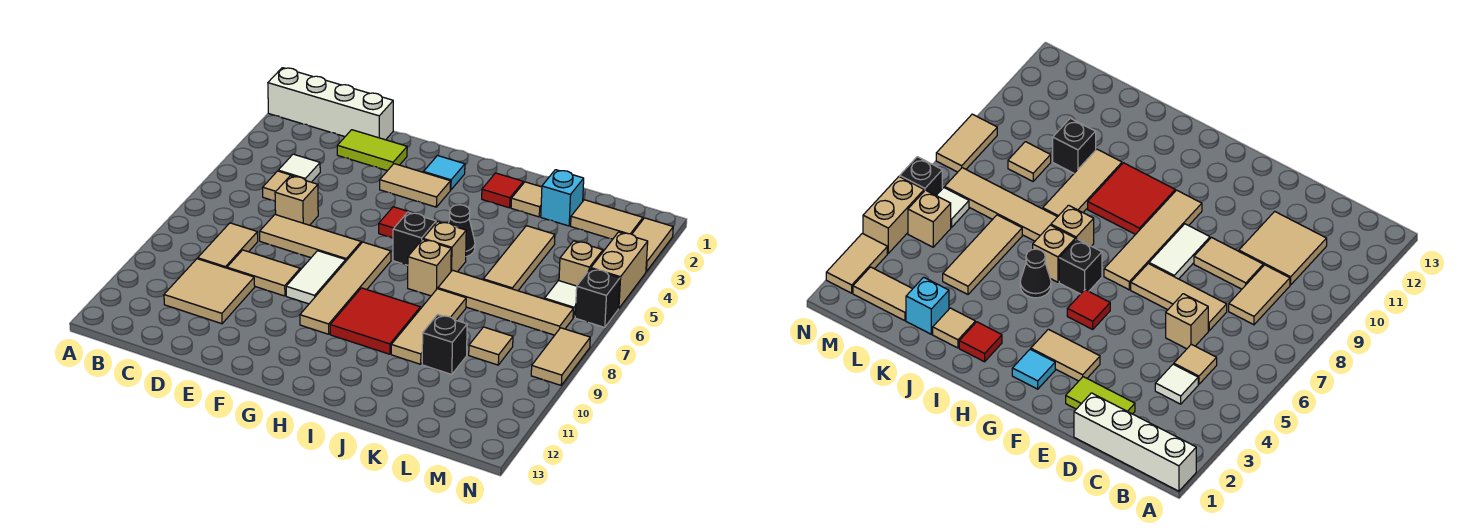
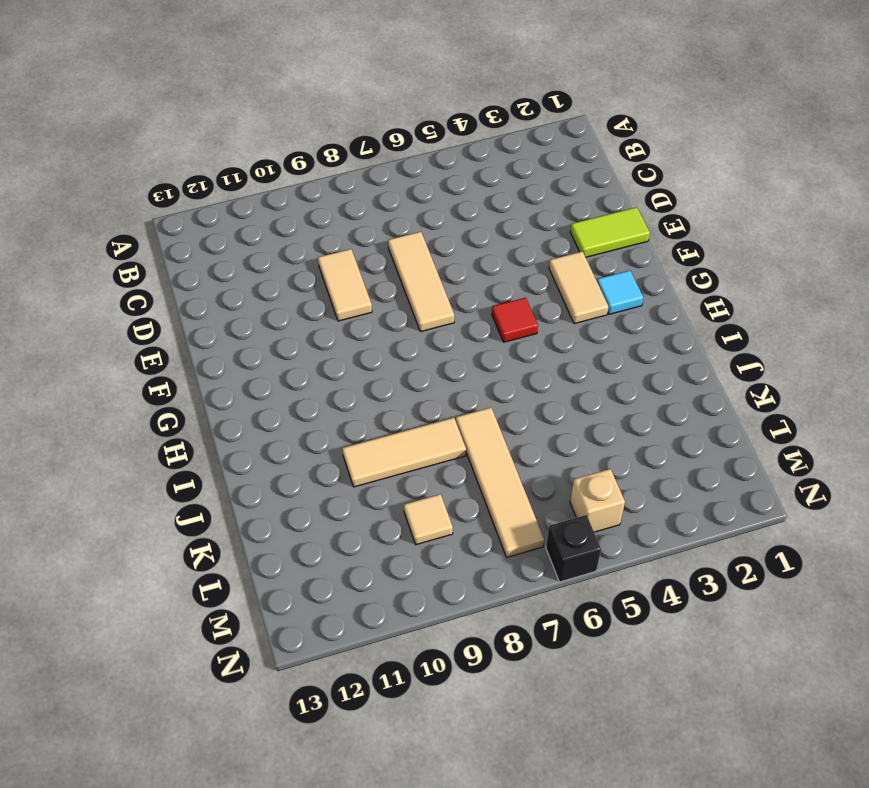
lime tile E1:E2 level 1 -> lime tile D2:E2 level 1
none -> white brick A1:D1 level 1
none -> white tile C4 level 1
none -> tan tile C5 level 1
none -> tan tile C8:C9 level 1

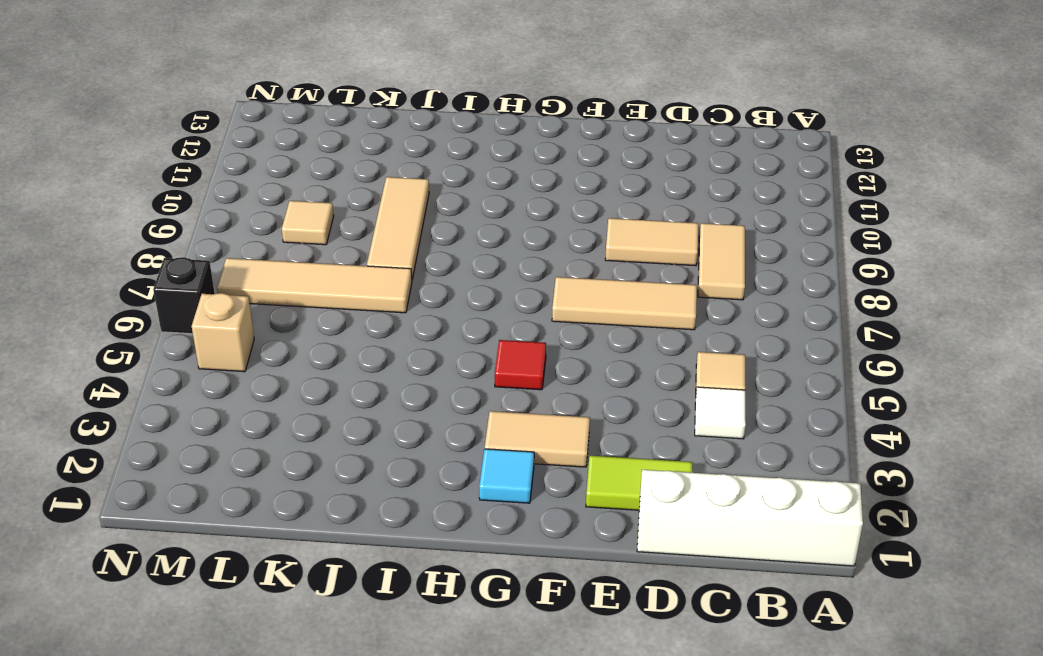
none -> tan tile C10:D11 level 1
none -> tan brick D6 level 1
none -> white tile F8:F9 level 1
none -> tan tile G7:G10 level 1

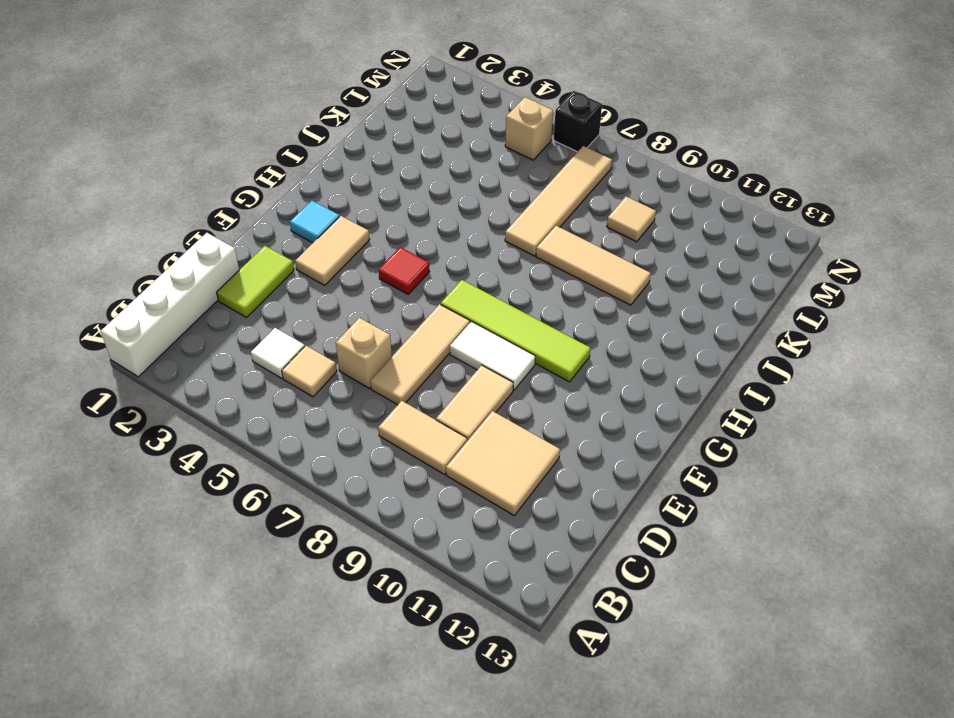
lime tile G7:G10 level 1 -> tan tile G7:G10 level 1
none -> black brick H6 level 1
none -> red tile H9:I10 level 1
none -> red tile I2 level 1
none -> black cone I5 level 1

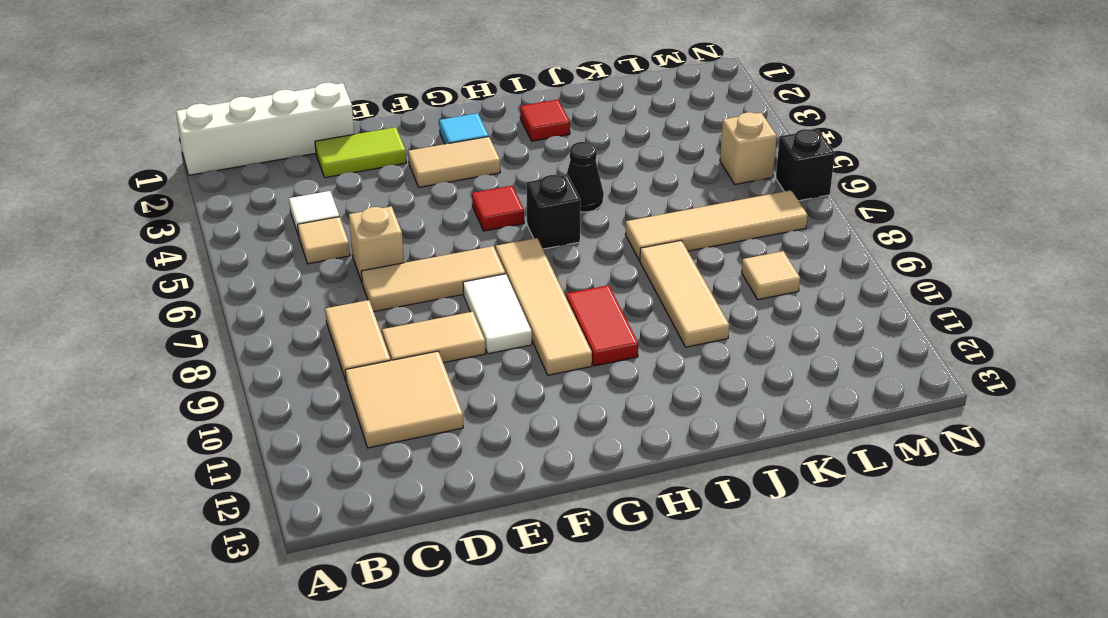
red tile H9:H10 level 1 -> red tile H9:I10 level 1
none -> tan brick I6 level 1
none -> tan brick I7 level 1
none -> tan tile J2 level 1
none -> cyan brick K2 level 1

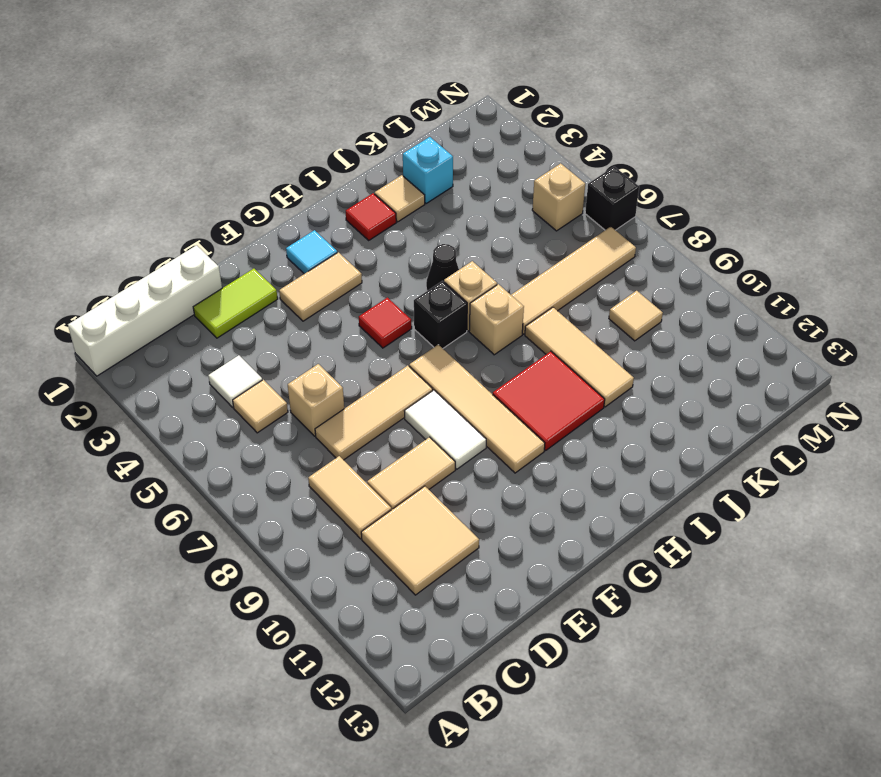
none -> tan tile K4:K6 level 1
none -> black brick K10 level 1
none -> tan tile L2:M2 level 1
none -> white tile M6 level 1

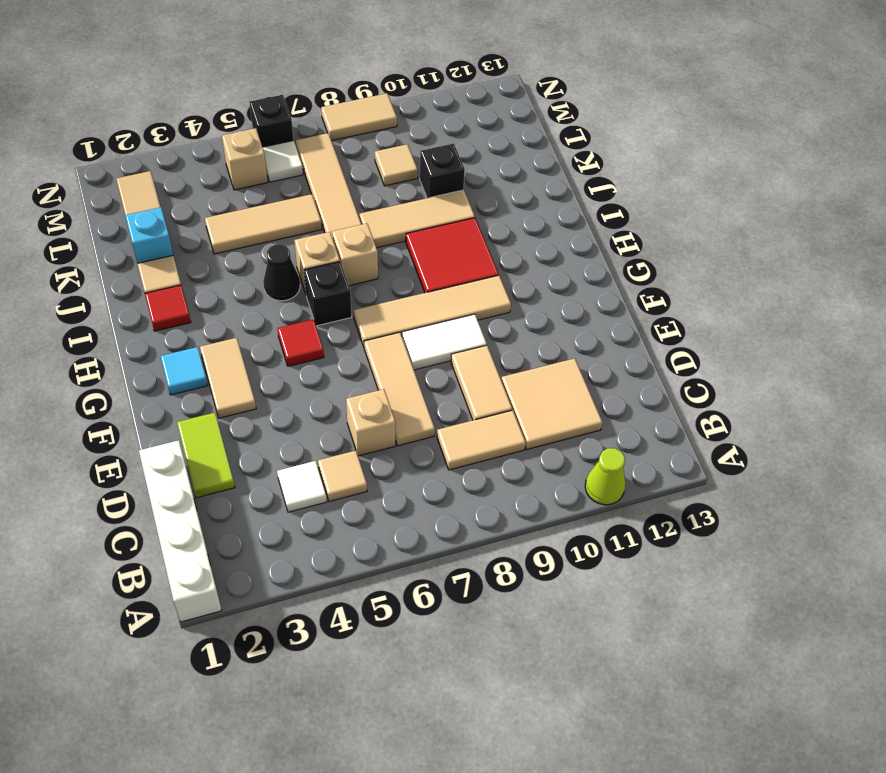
lime cone A11 level 1 -> none
none -> tan tile N2:N3 level 1
none -> tan brick N4:N5 level 1

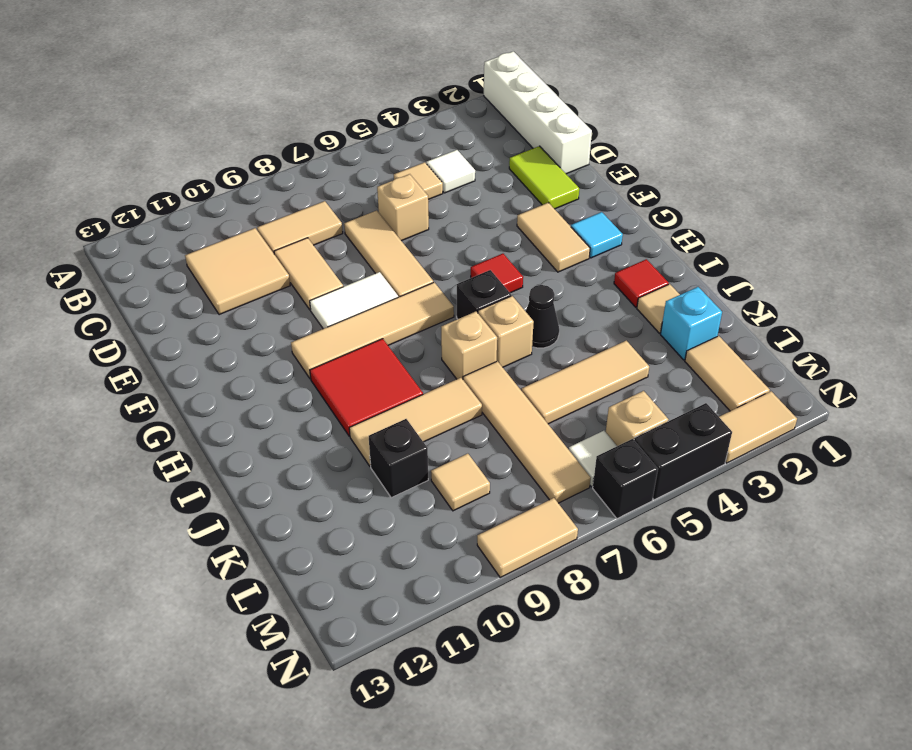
black brick N4:N5 level 1 -> tan brick N4:N5 level 1

